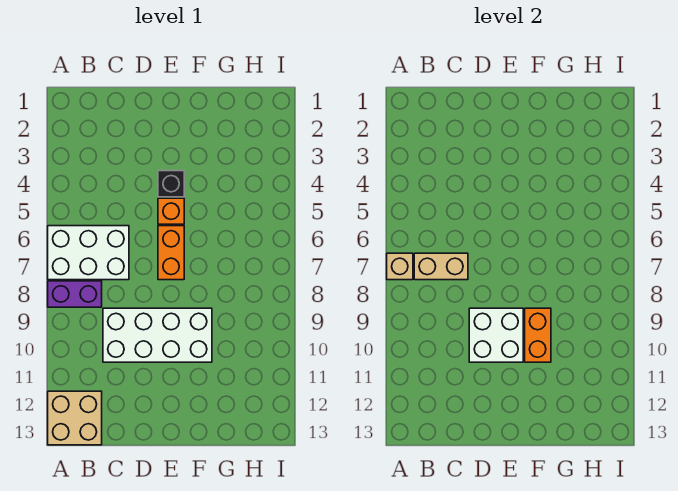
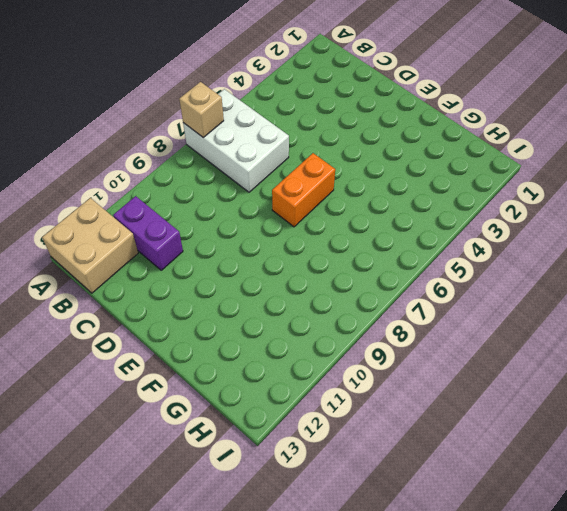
purple brick B11:C11 level 1 -> purple brick A8:B8 level 1
none -> white brick C9:F10 level 1
none -> black brick E4 level 1

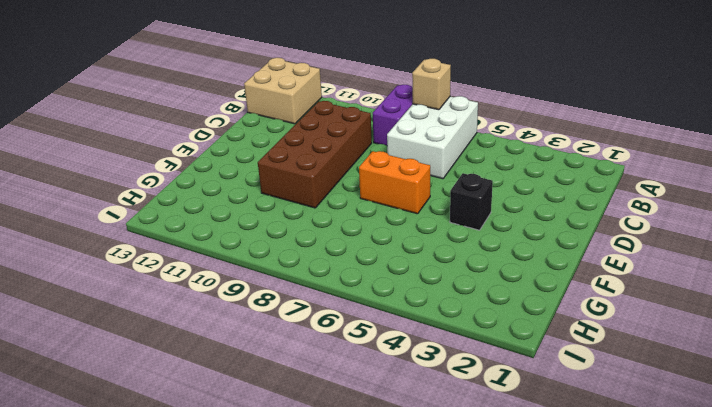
brown brick C9:F10 level 1 -> white brick C9:F10 level 1
none -> orange brick E5 level 1
none -> tan brick B7:C7 level 2

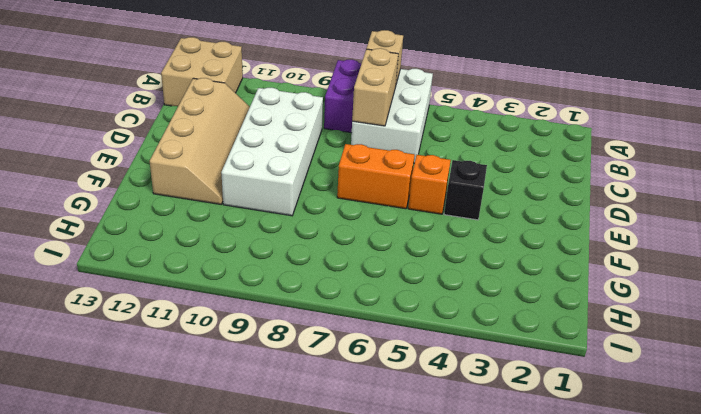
tan slope C11:F12 level 1 top 12 -> none
none -> white brick D9:E10 level 2
none -> orange brick F9:F10 level 2

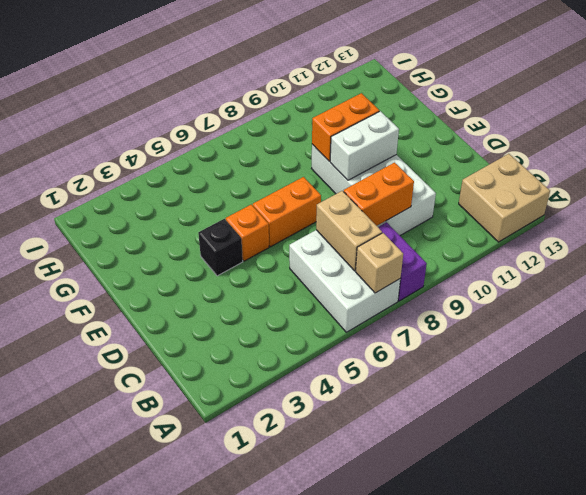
orange brick C8:C9 level 2 -> none
white brick E9:E10 level 2 -> white brick D9:E10 level 2

